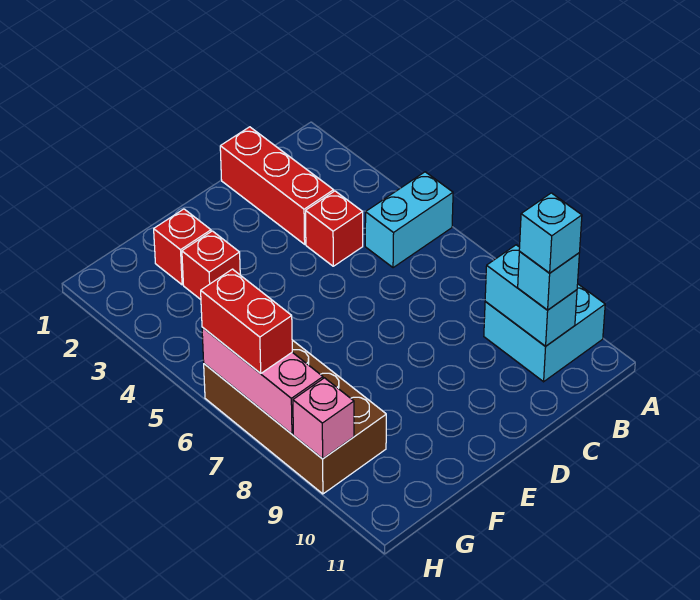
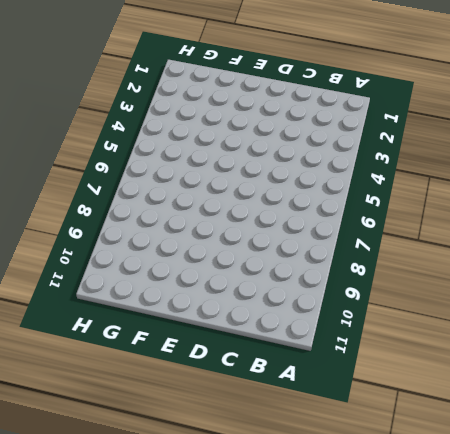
none -> cyan brick A5:B5 level 1
none -> cyan brick A9:B10 level 1
none -> red brick C1:C3 level 1

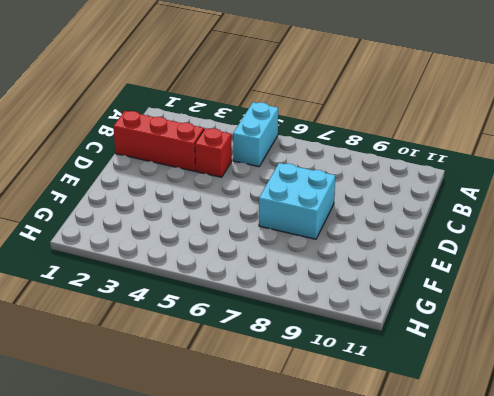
cyan brick D7:E8 level 1 -> cyan brick A9:B10 level 1
none -> red brick F2 level 1
none -> red brick F3 level 1
none -> brown brick G6:H9 level 1

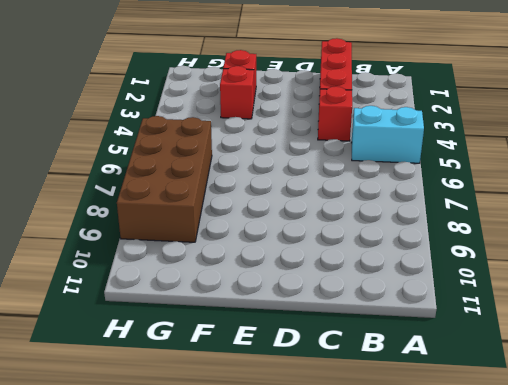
none -> cyan brick A9:B10 level 1
none -> cyan brick B9:B10 level 2
none -> pink brick H6:H8 level 2

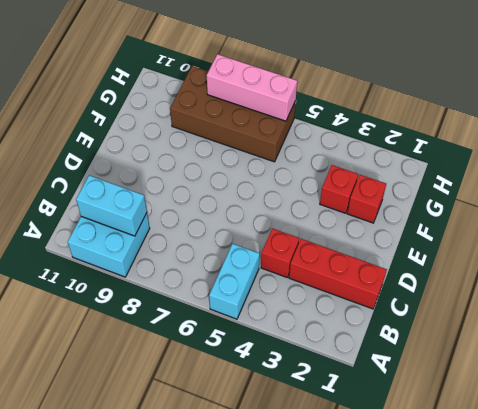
none -> pink brick H9 level 2
none -> cyan brick B10 level 3
none -> red brick H6:H7 level 3

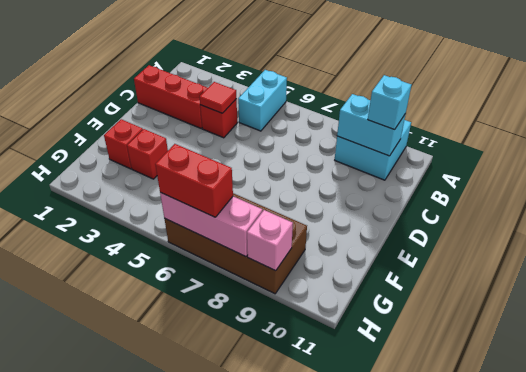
red tile C4 level 2 -> none
none -> cyan brick B10 level 4

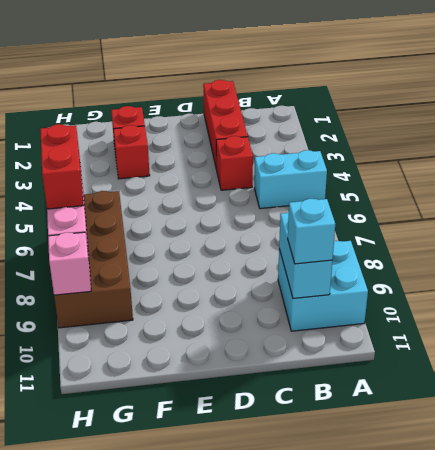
none -> cyan brick B10 level 4

